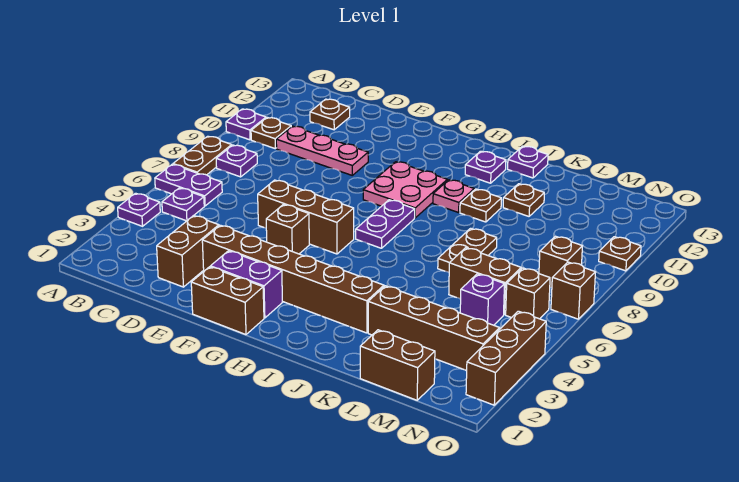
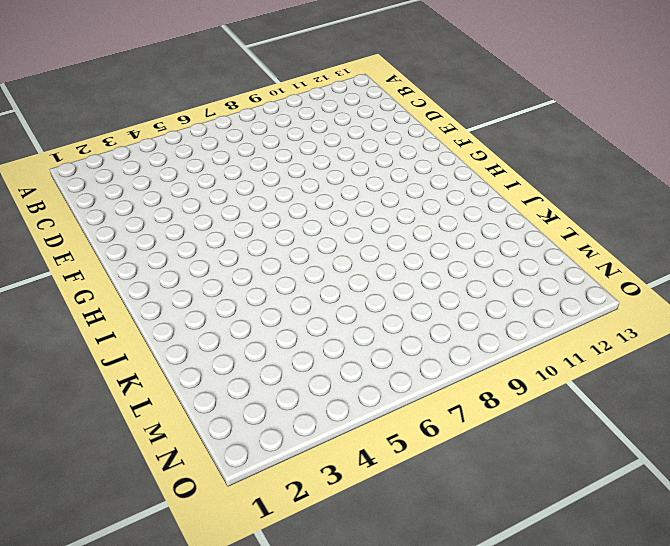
none -> purple plate A4 level 1
none -> purple plate A6:B6 level 1
none -> brown plate A7:A8 level 1
none -> purple plate A10 level 1

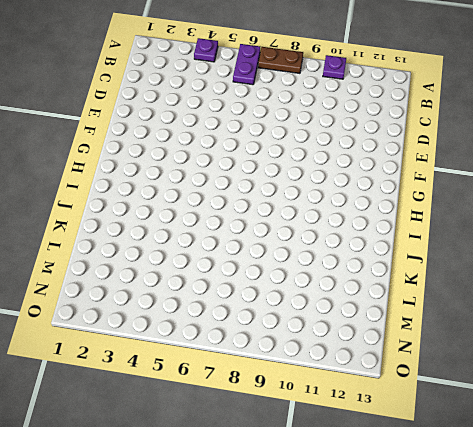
none -> purple plate B5 level 1
none -> purple plate B8 level 1
none -> brown plate B10 level 1
none -> pink plate C10:E10 level 1

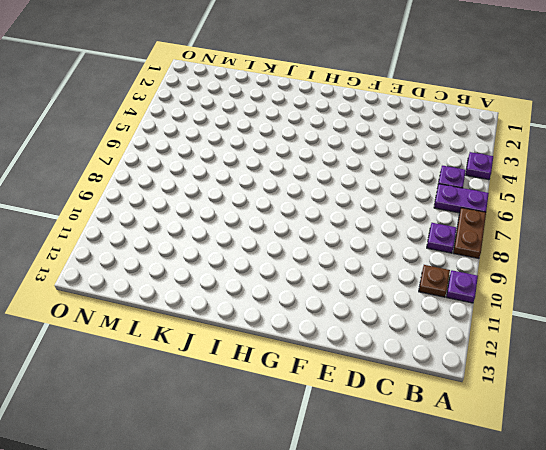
none -> pink plate C10:E10 level 1
none -> brown plate C12 level 1
none -> brown brick D2:D3 level 1
none -> brown brick E3:J3 level 1

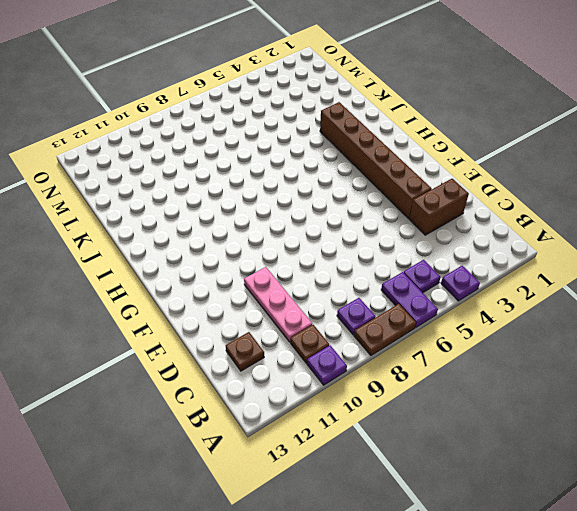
none -> brown brick E6:G6 level 1
none -> brown brick F1:G1 level 1
none -> purple brick F2:G2 level 1
none -> brown brick F5 level 1

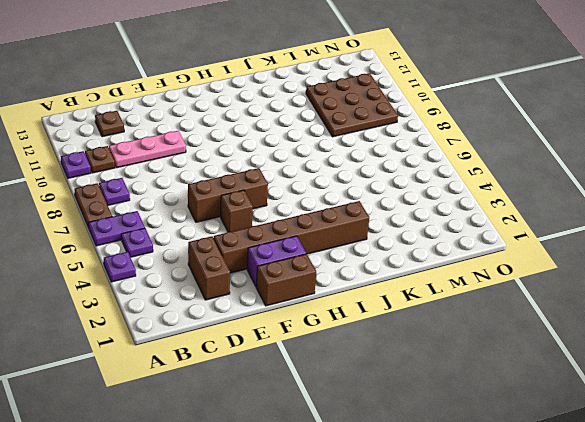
brown plate L9:N11 level 1 -> none
none -> pink plate G9:H10 level 1
none -> purple plate H7:H8 level 1
none -> pink plate I10 level 1
none -> purple plate I12 level 1

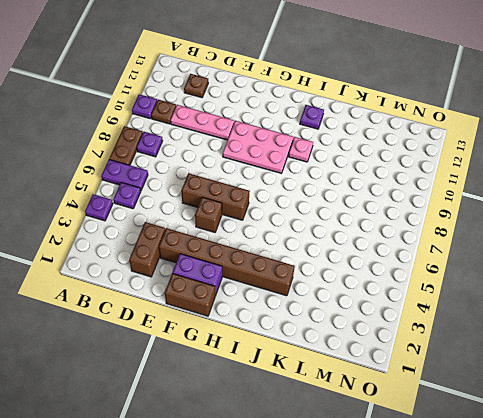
pink plate F9:H10 level 1 -> pink plate G9:H10 level 1
none -> purple plate H7:H8 level 1
none -> brown plate J10 level 1
none -> purple plate J13 level 1
none -> brown brick K3:N3 level 1

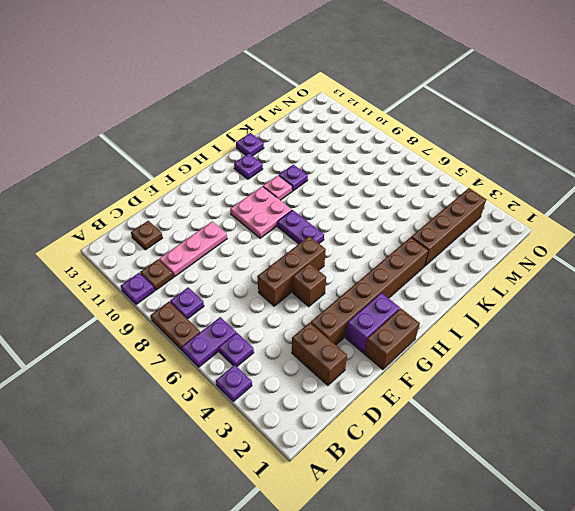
purple plate J10 level 1 -> brown plate J10 level 1
none -> brown plate K7:K8 level 1
none -> brown plate K11 level 1
none -> brown brick L1:M1 level 1
none -> brown brick L6:M6 level 1

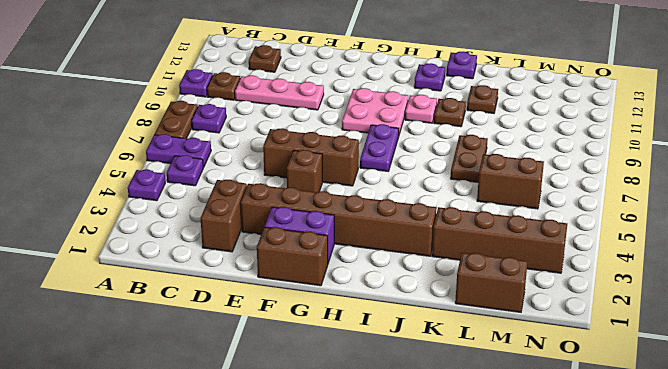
none -> purple brick M5 level 1
none -> brown brick N6 level 1
none -> brown brick N8 level 1
none -> brown brick O2:O4 level 1

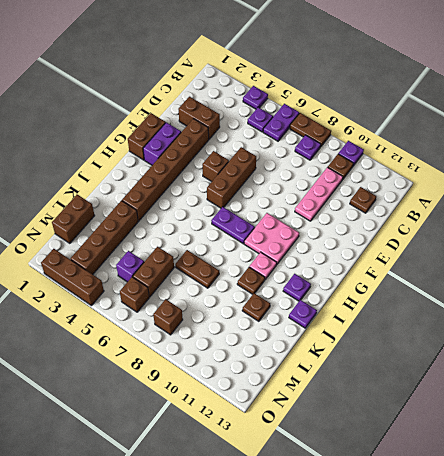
none -> brown brick O7 level 1
none -> brown plate O10 level 1

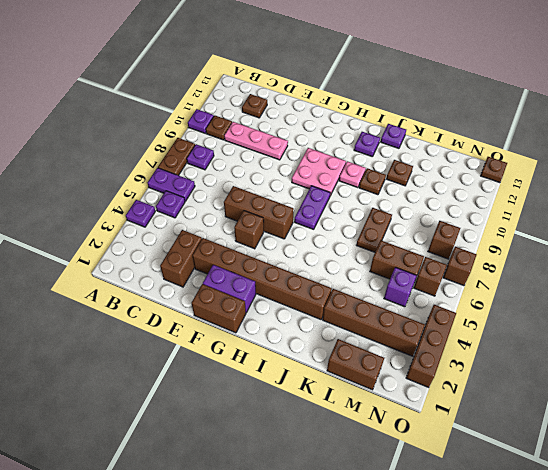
brown plate O13 level 1 -> brown plate O10 level 1

